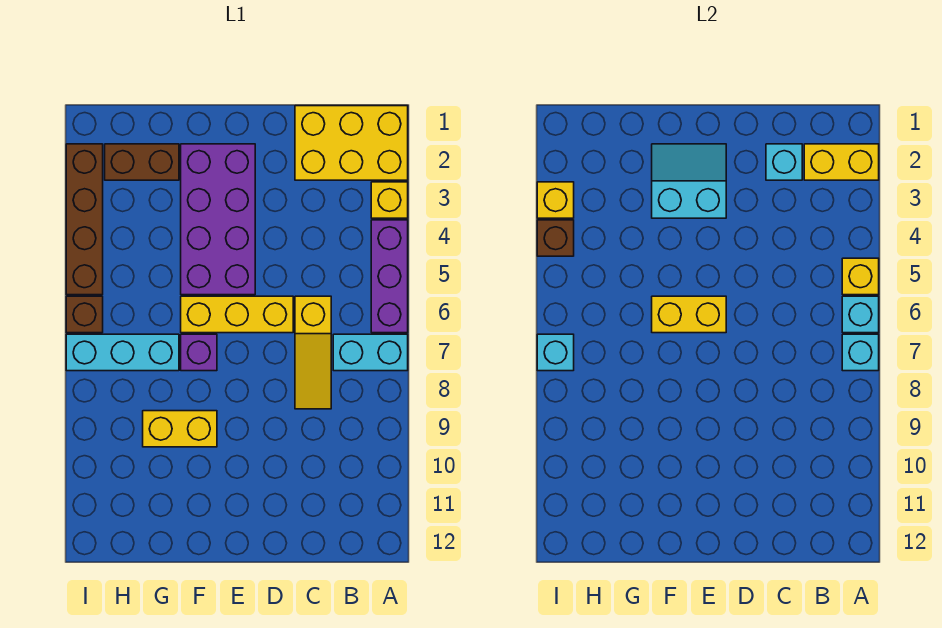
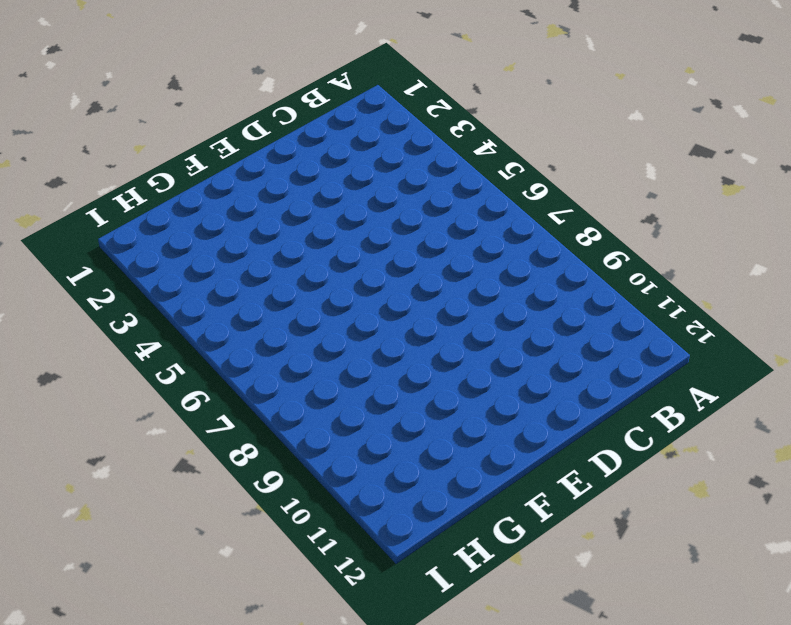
none -> yellow brick A1:C2 level 1
none -> yellow brick A3 level 1
none -> purple brick A4:A6 level 1

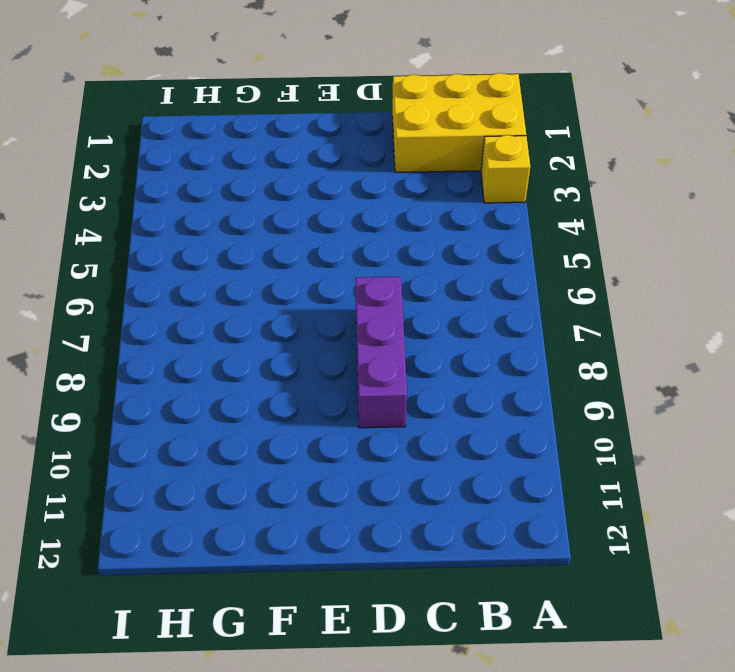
purple brick D7:D9 level 1 -> purple brick A4:A6 level 1
none -> cyan brick A7:B7 level 1
none -> yellow slope C6:C8 level 1 top 6
none -> yellow brick D6:F6 level 1

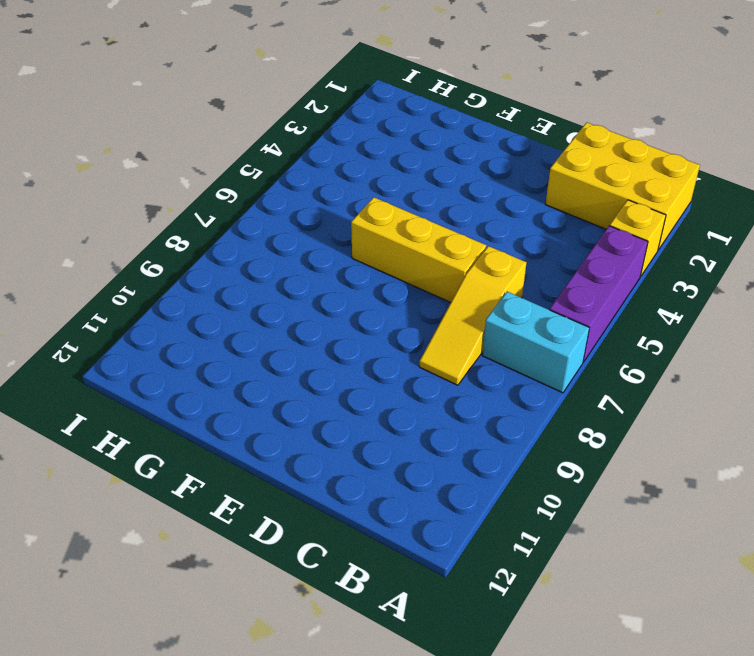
none -> purple brick E2:F5 level 1
none -> purple brick F7 level 1
none -> yellow brick F9:G9 level 1

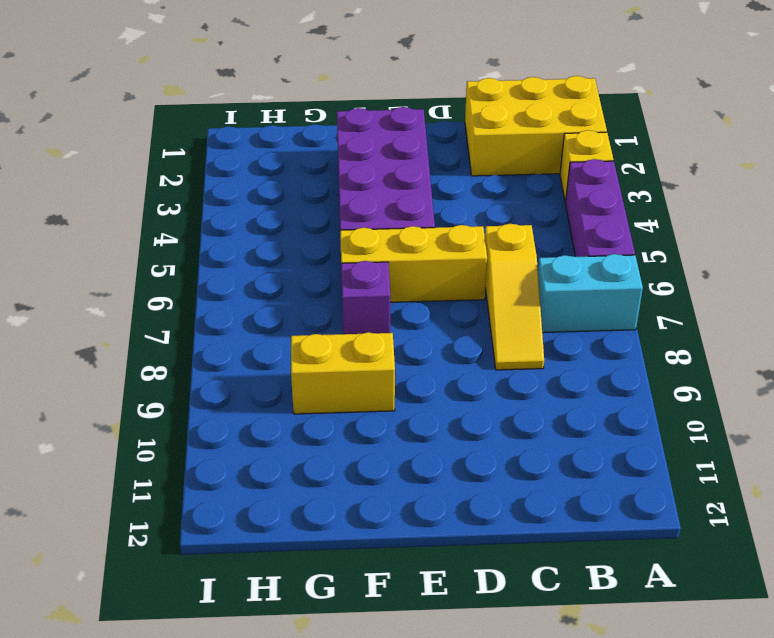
none -> brown brick G2:H2 level 1
none -> cyan brick G7:I7 level 1
none -> brown brick I2:I5 level 1

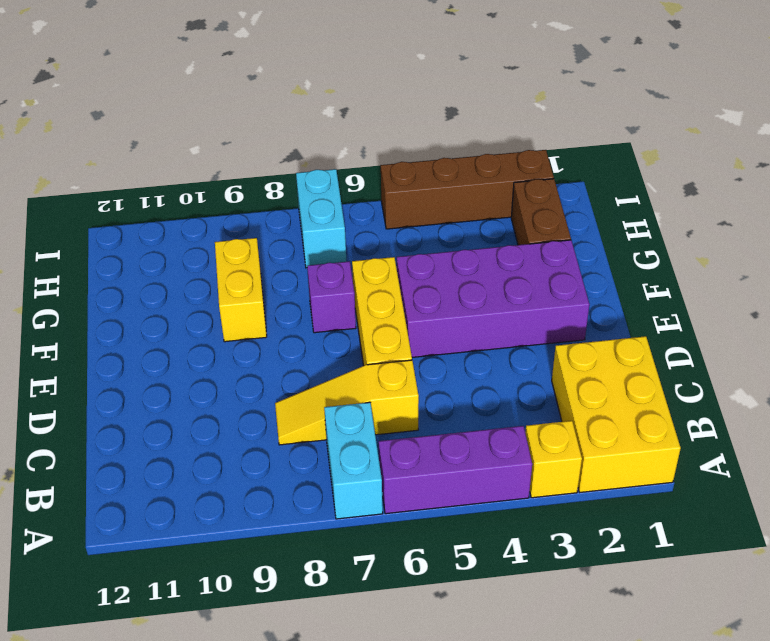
cyan brick H7:I7 level 1 -> cyan brick G7:I7 level 1
none -> brown brick I6 level 1
none -> yellow brick A2:B2 level 2
none -> yellow brick A5 level 2

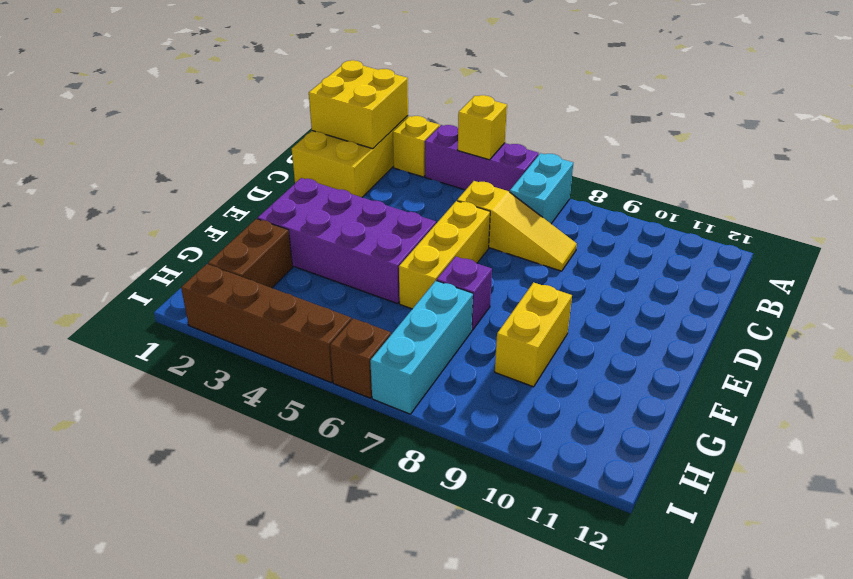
yellow brick A1:B2 level 2 -> yellow brick A2:B2 level 2
none -> cyan brick A6 level 2
none -> cyan brick A7 level 2
none -> cyan brick C2 level 2

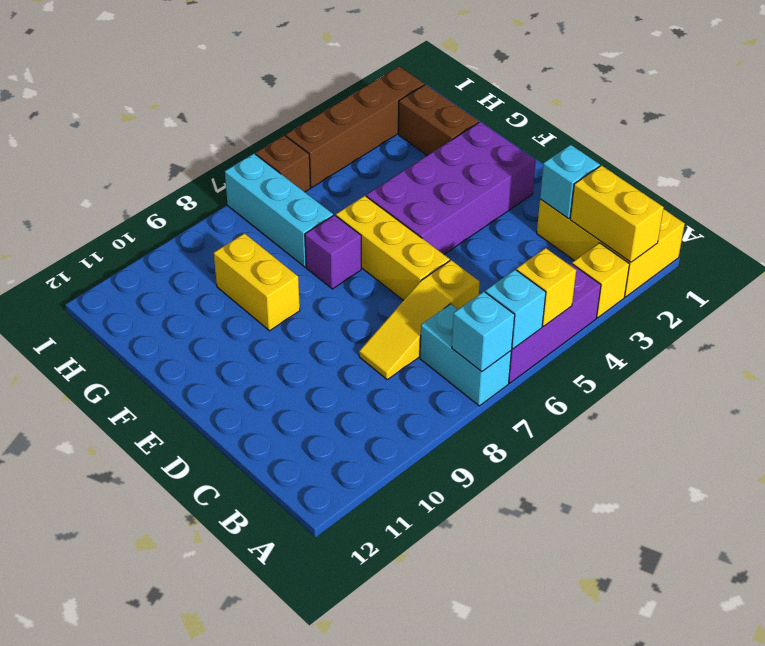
none -> cyan slope E2:F3 level 2 top 3
none -> yellow brick E6:F6 level 2
none -> yellow brick I3 level 2

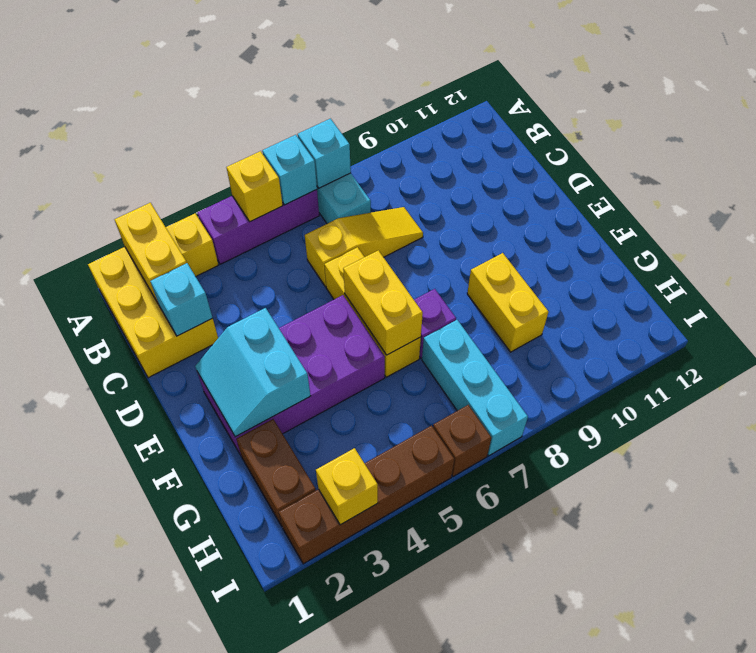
none -> brown brick I4 level 2
none -> cyan brick I7 level 2

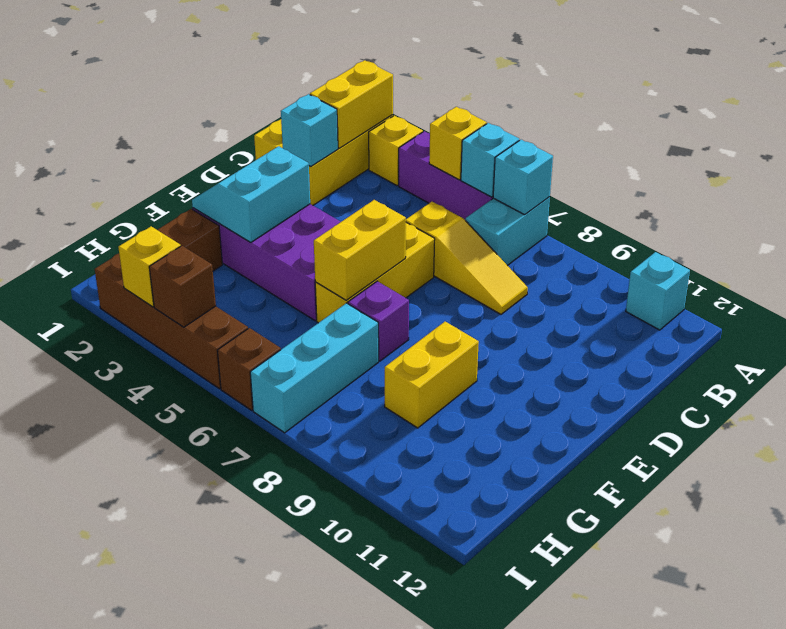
cyan brick A11 level 1 -> cyan brick I7 level 2

